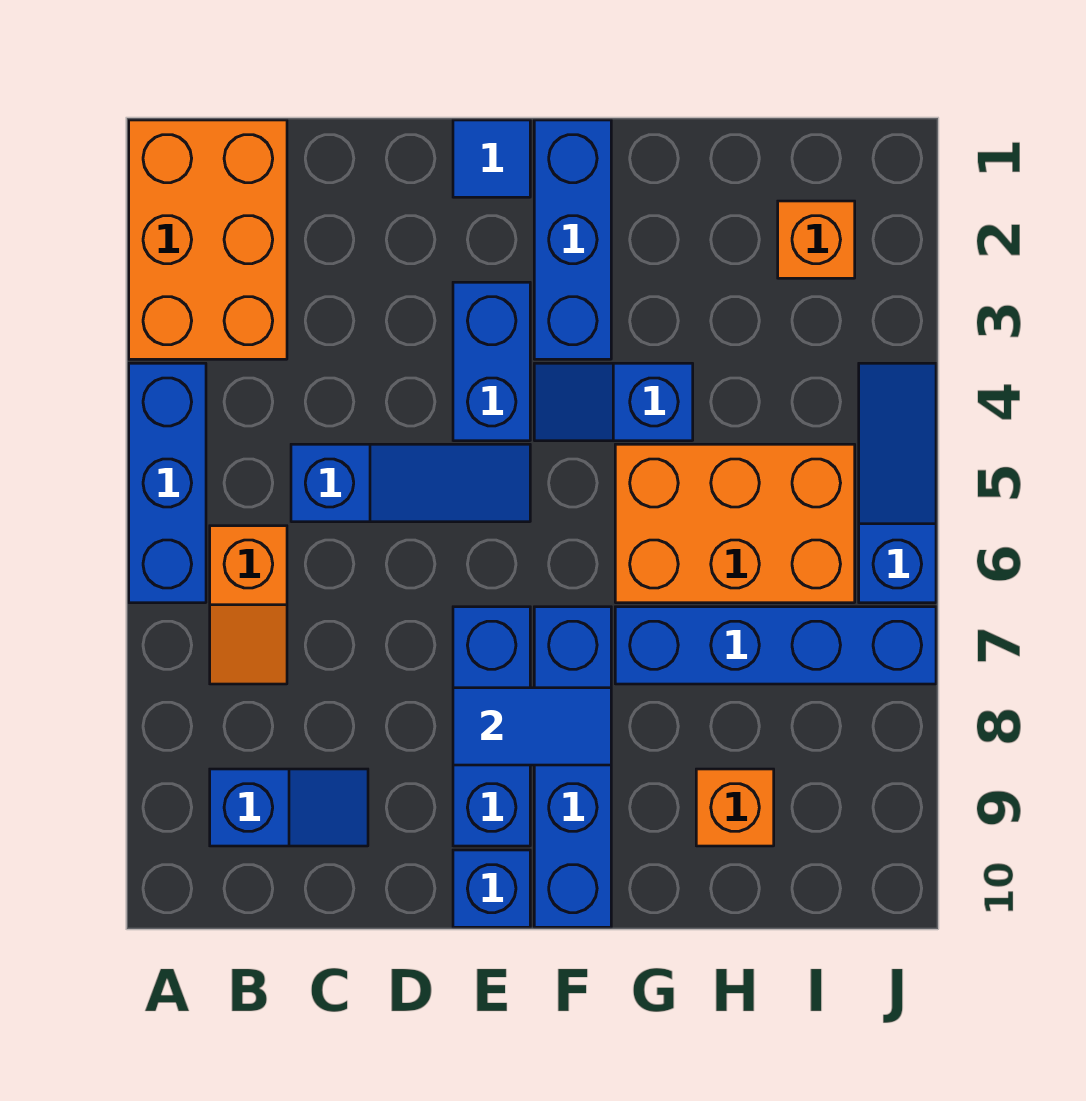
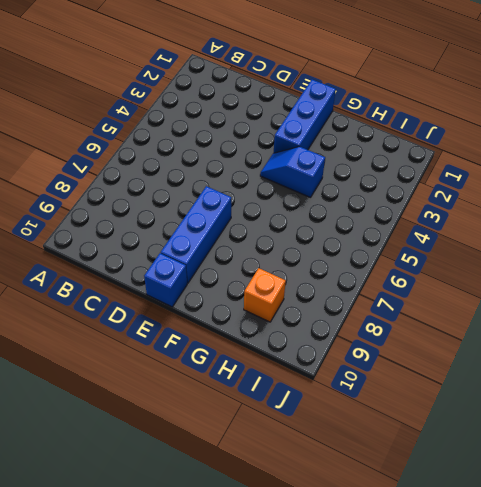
none -> orange brick A1:B3 level 1
none -> blue brick A4:A6 level 1
none -> orange slope B6:B7 level 1 top 6

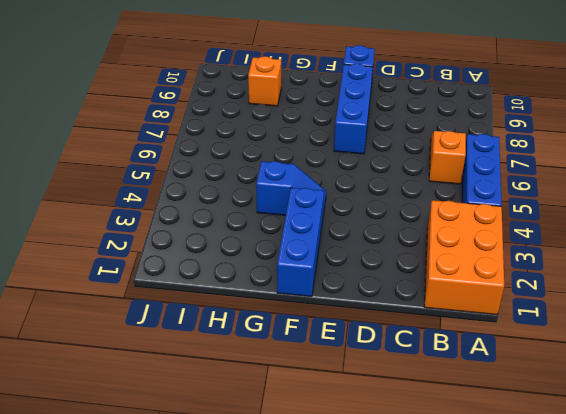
none -> blue slope B9:C9 level 1 top B
none -> blue slope C5:E5 level 1 top C
none -> blue tile E1 level 1

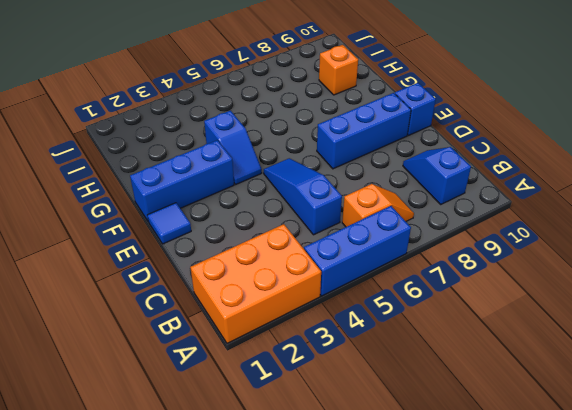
none -> blue brick E3:E4 level 1
none -> blue brick F7:F10 level 1
none -> orange brick G5:I6 level 1

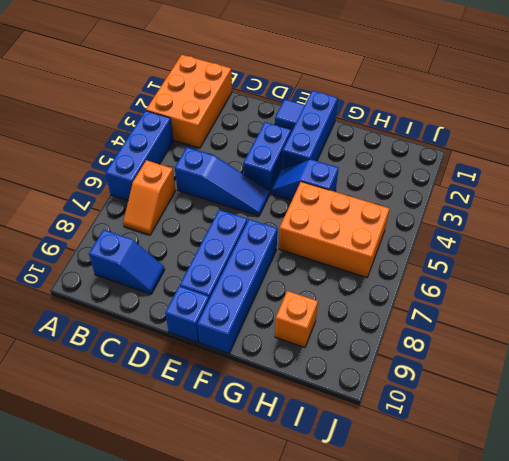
none -> blue brick G7:J7 level 1
none -> orange brick I2 level 1
none -> blue slope J4:J6 level 1 top 6

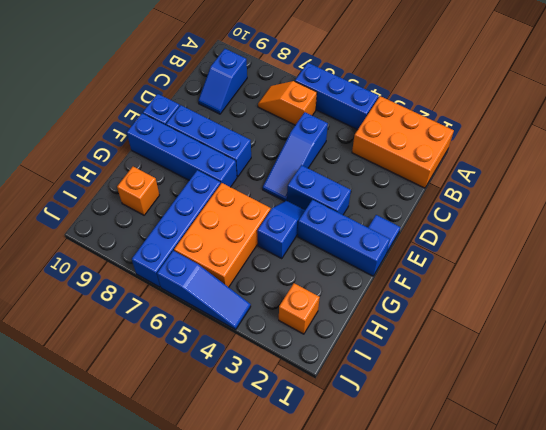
none -> blue tile E8:F8 level 2

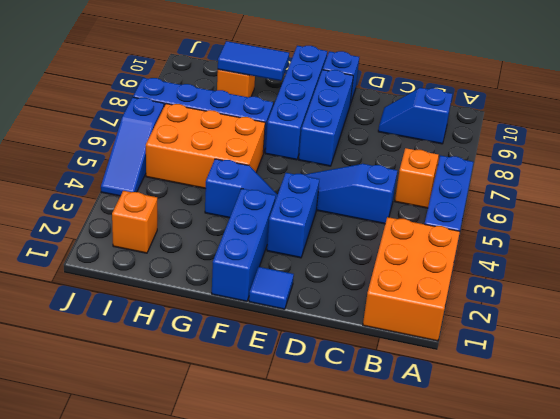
blue tile G9:H9 level 2 -> blue tile E8:F8 level 2

